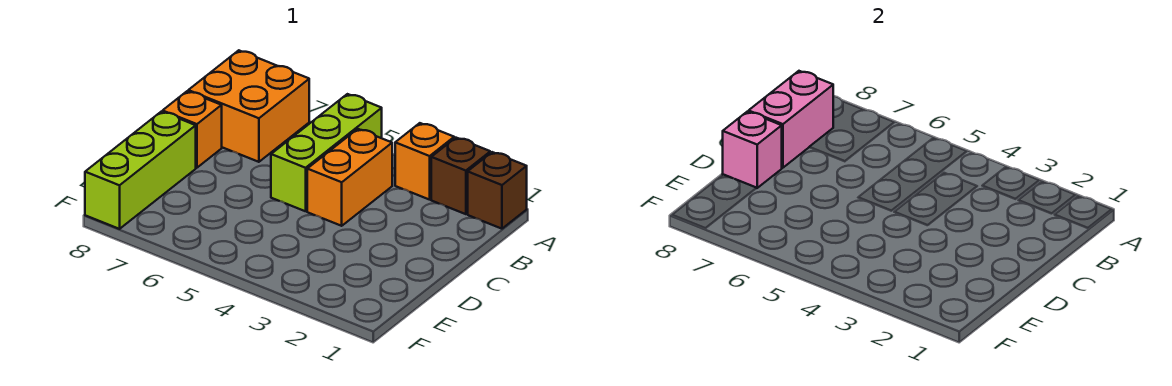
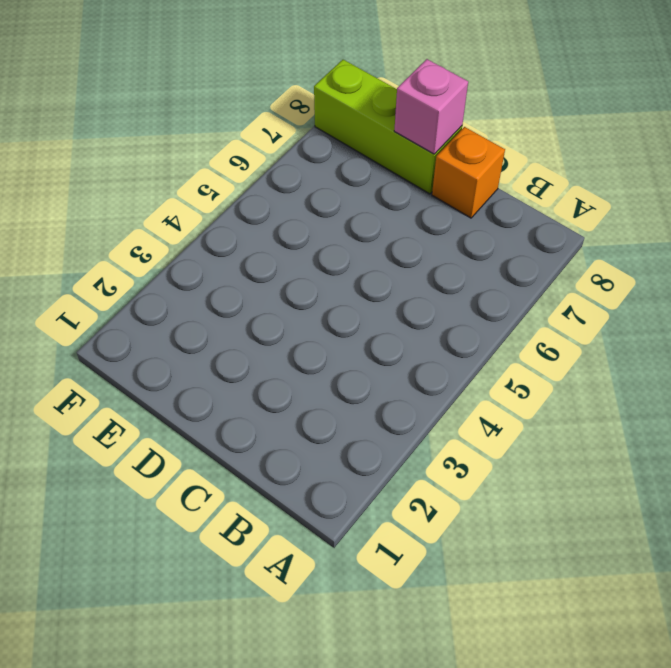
none -> brown brick A1 level 1
none -> brown brick A2 level 1

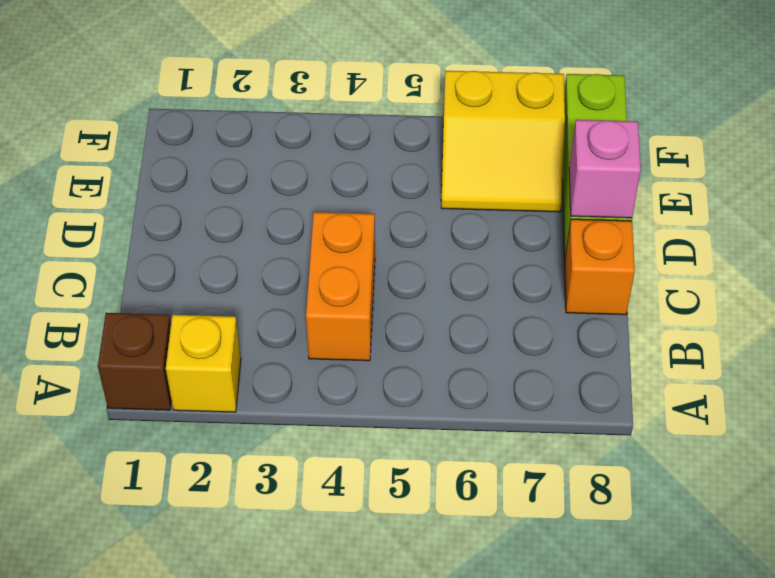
yellow brick A2 level 1 -> brown brick A2 level 1
yellow slope E6:F7 level 1 top F -> none
none -> orange brick A3 level 1
none -> lime brick A5:C5 level 1

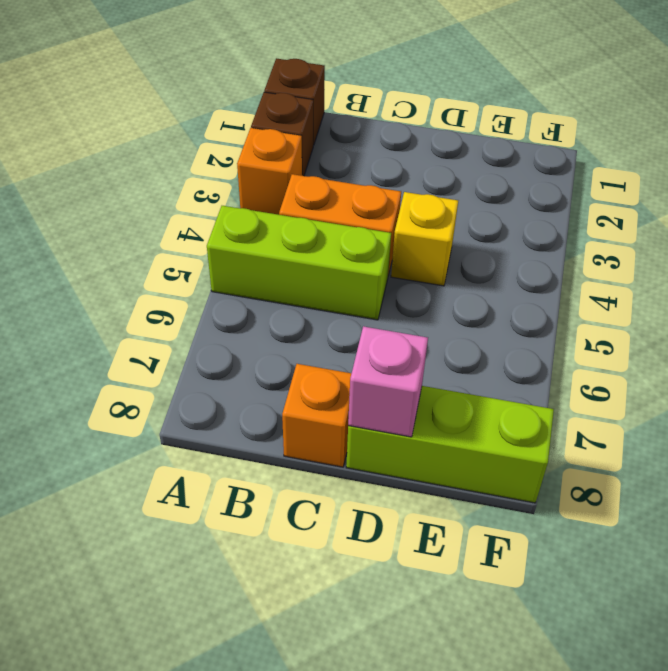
yellow brick D4 level 1 -> none
none -> orange brick A7:B8 level 1
none -> pink brick B8:C8 level 2

